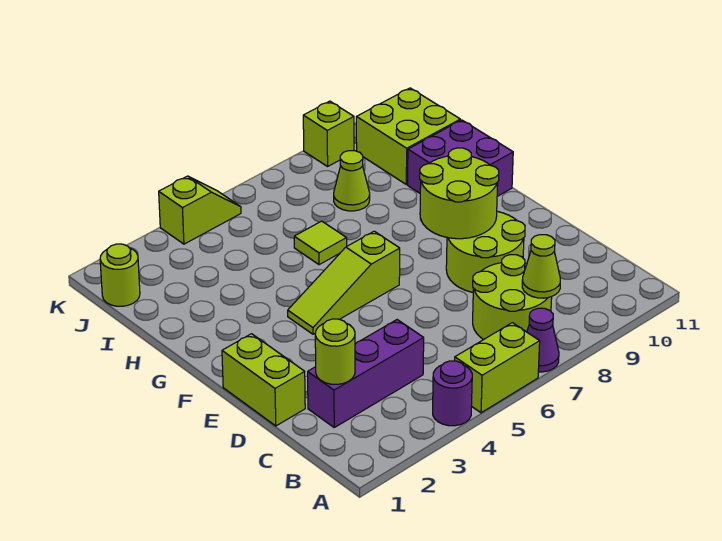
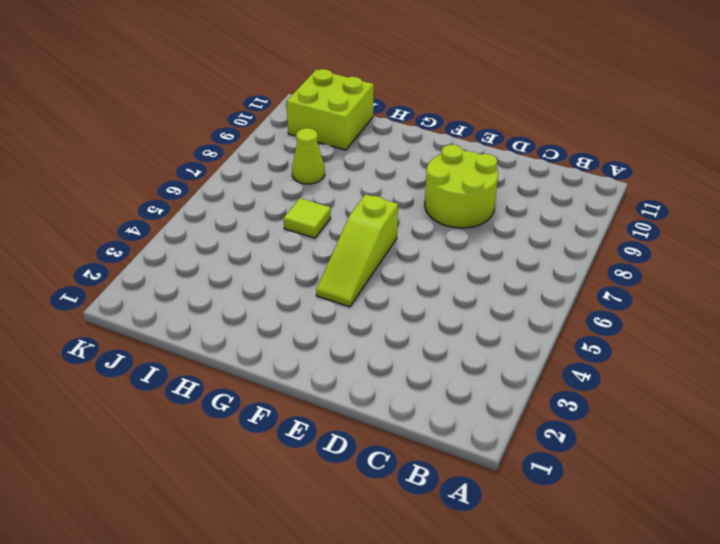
none -> purple round brick A4 level 1
none -> lime brick A5:A6 level 1
none -> purple cone A7 level 1

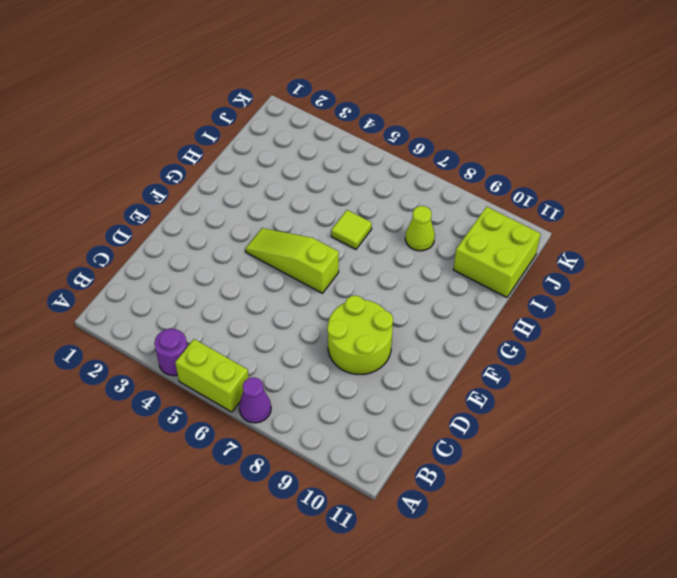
none -> lime round brick B7:C8 level 1
none -> purple brick C2:C4 level 1
none -> lime brick D1:E1 level 1

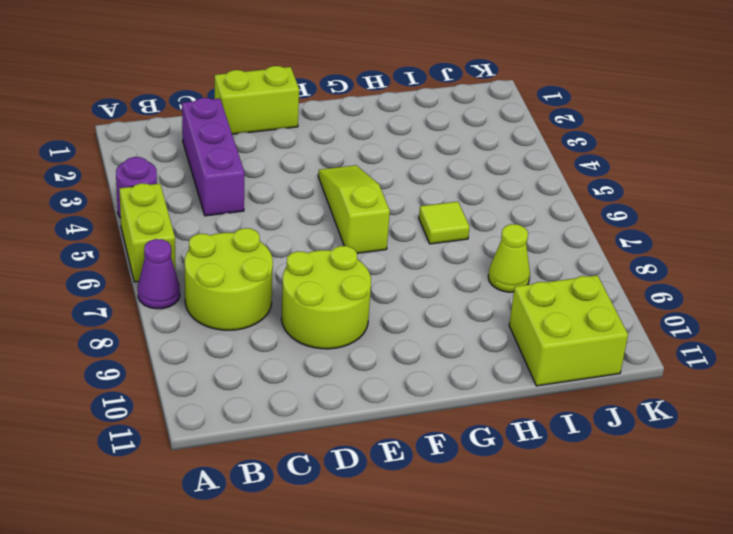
none -> purple brick G10:H11 level 1
none -> lime round brick J1 level 1
none -> lime slope K4:K5 level 1 top 4

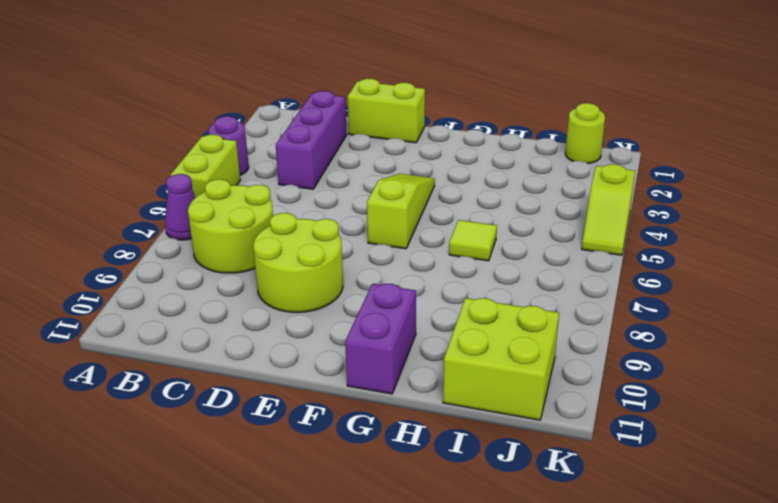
purple brick G10:G11 level 1 -> purple brick G10:H11 level 1
none -> lime cone I8 level 1
none -> lime brick K9 level 1
none -> lime cone B8 level 2

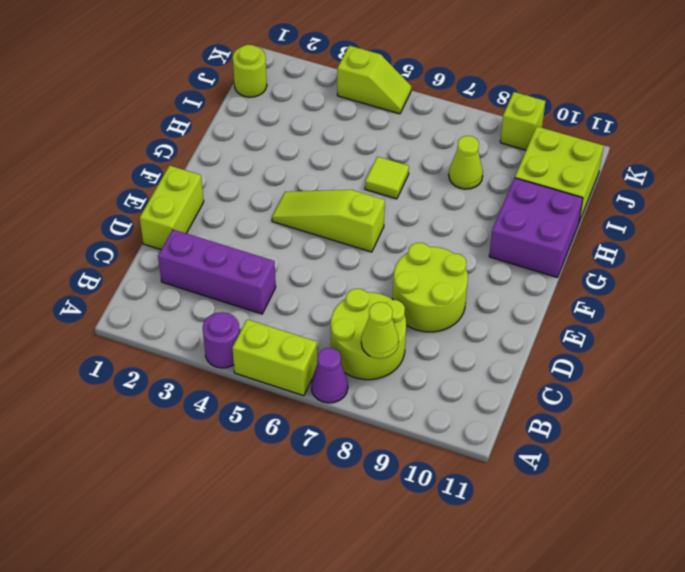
none -> lime round brick C2 level 2
none -> lime round brick E8:F9 level 2

